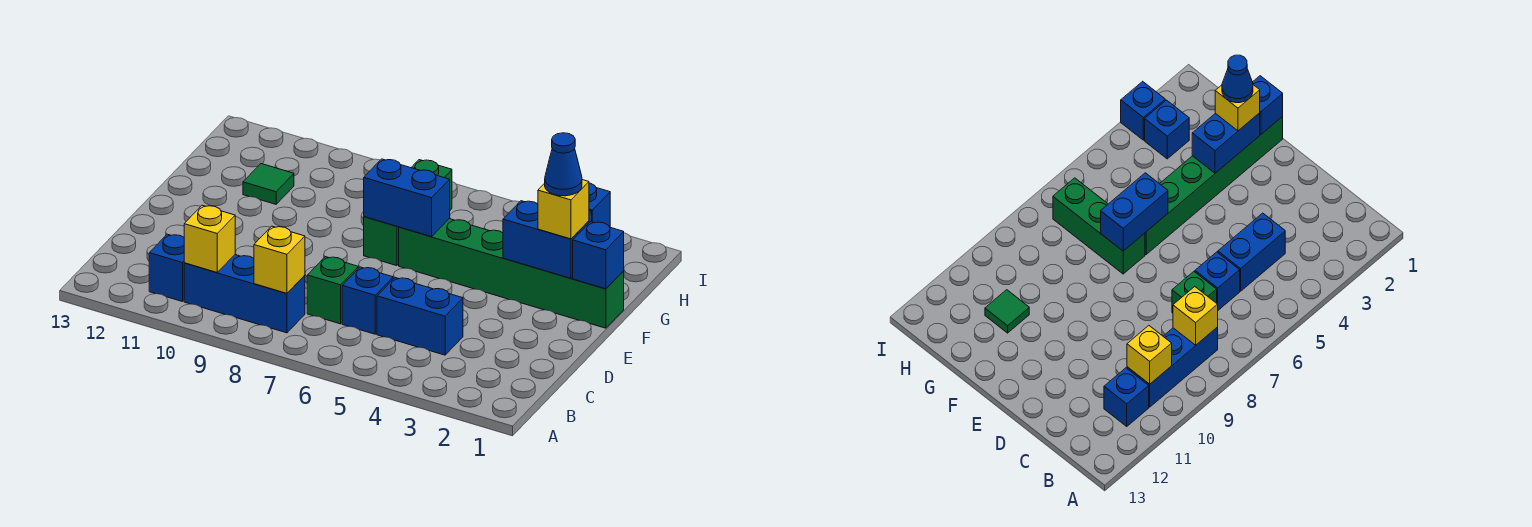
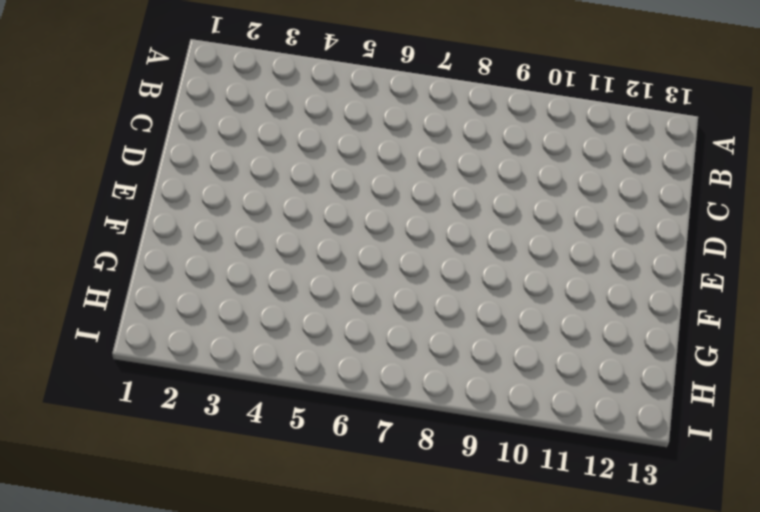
none -> blue brick B8:B10 level 1
none -> blue brick B11 level 1
none -> blue brick C4:C5 level 1

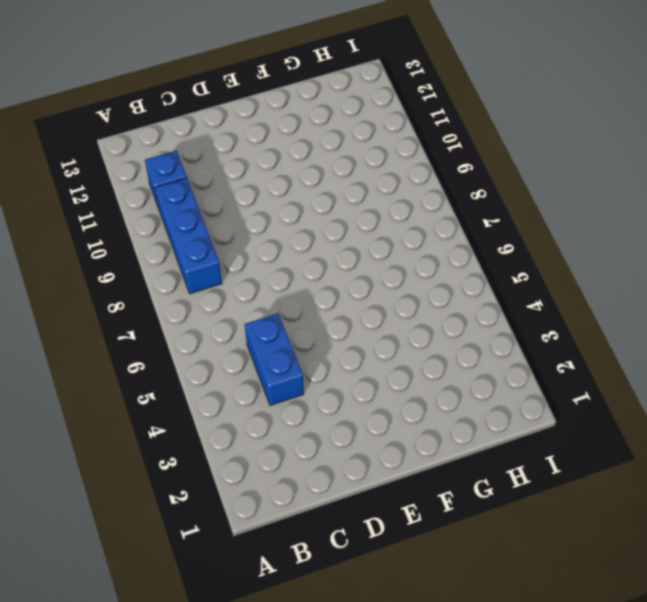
none -> blue brick C6 level 1
none -> green brick C7 level 1
none -> green brick F1:F6 level 1

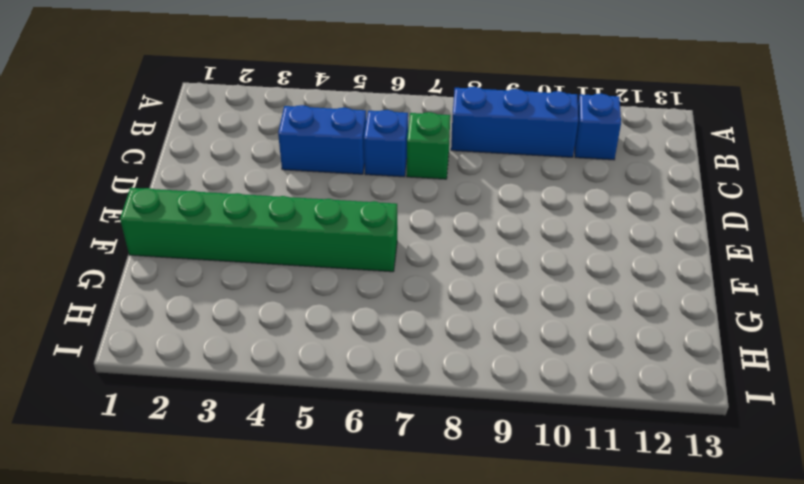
none -> green brick F7:H7 level 1
none -> green tile G11 level 1
none -> blue brick H3 level 1

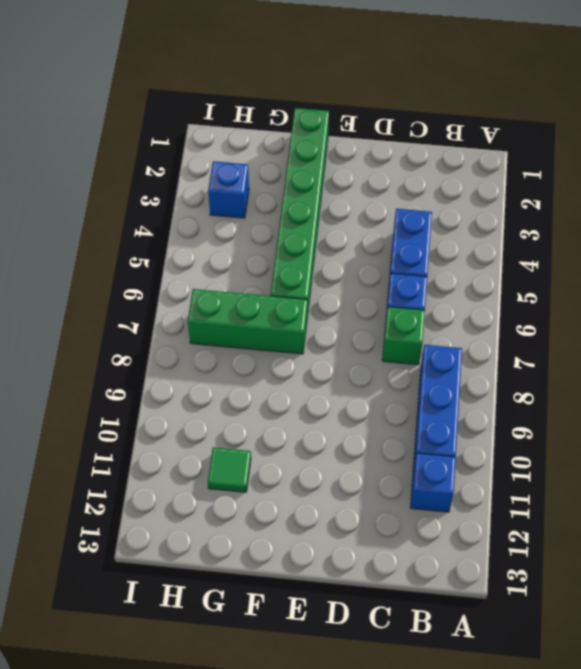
none -> blue brick I3 level 1
none -> yellow brick B8 level 2
none -> yellow brick B10 level 2

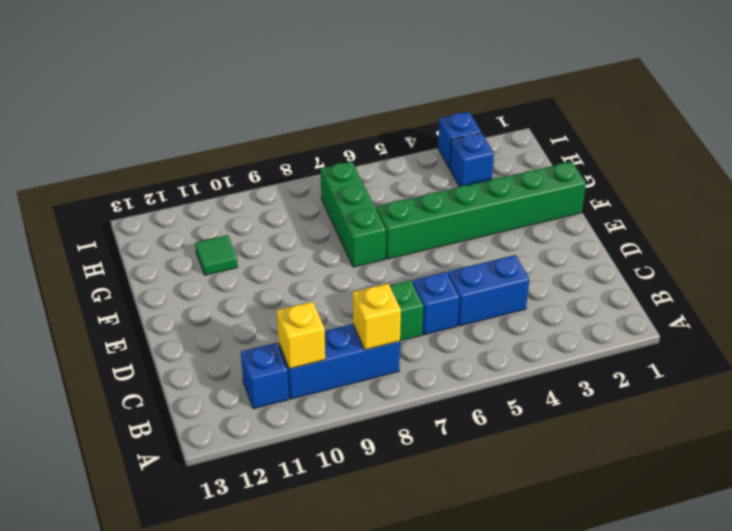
none -> blue brick F1 level 2
none -> blue brick F2:F3 level 2
none -> blue brick F6:F7 level 2

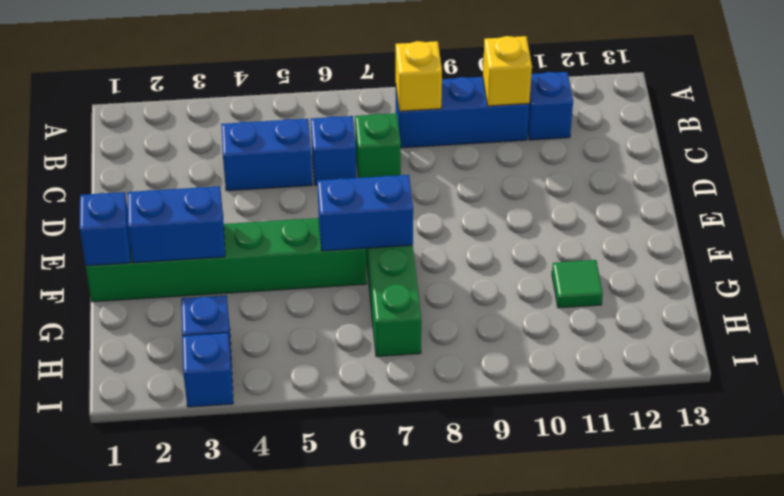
none -> yellow brick F2 level 3
none -> blue cone F2 level 4

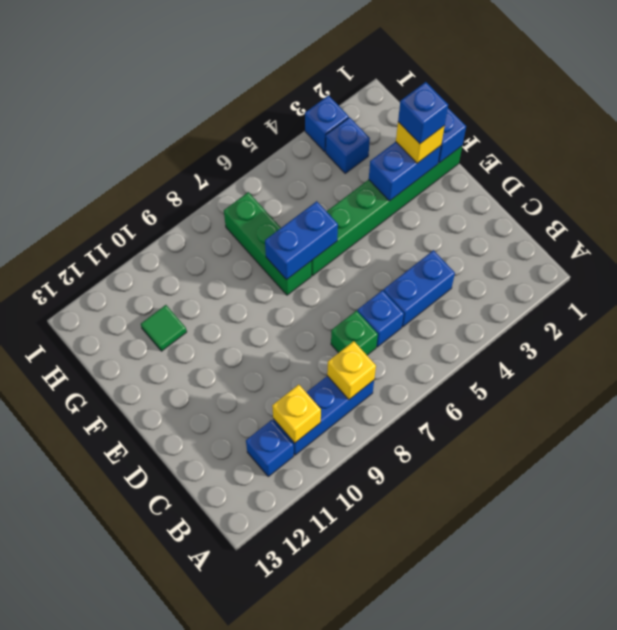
blue brick F2 level 4 -> blue cone F2 level 4

